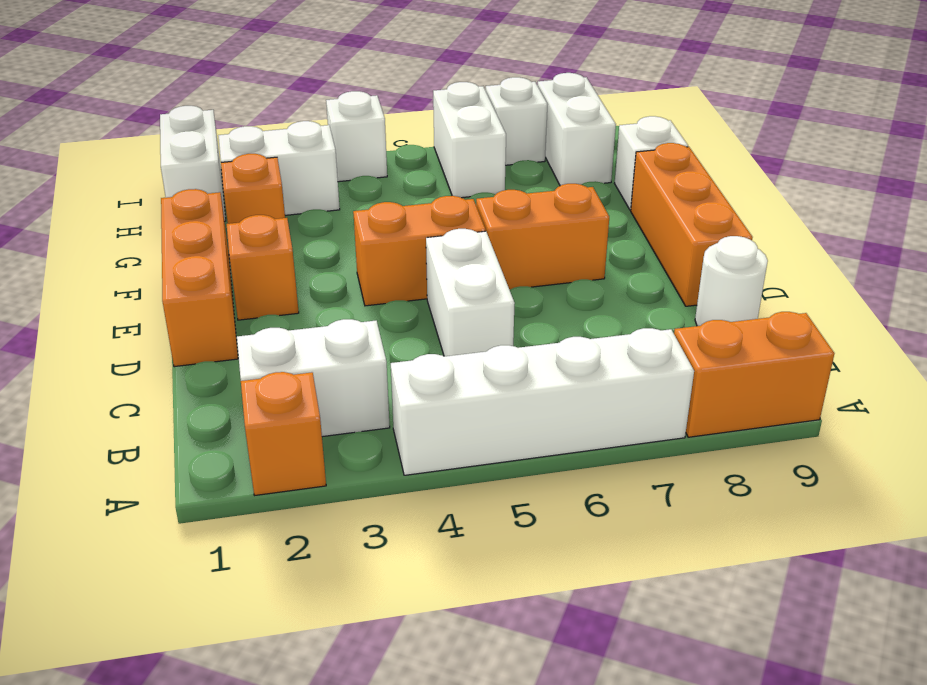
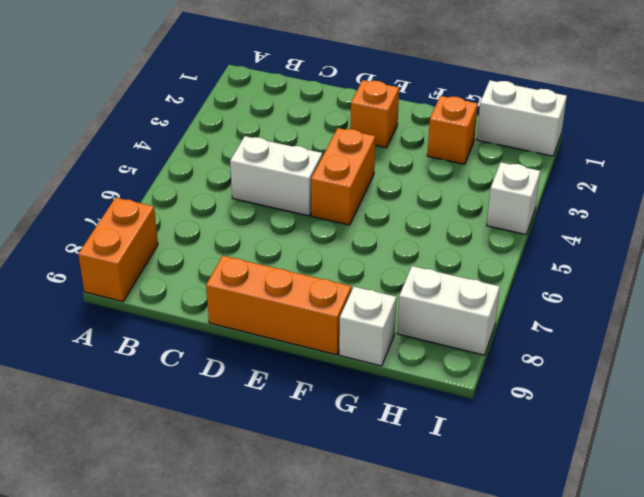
none -> orange brick A2 level 1
none -> white brick A4:A7 level 1
none -> white brick B2:B3 level 1

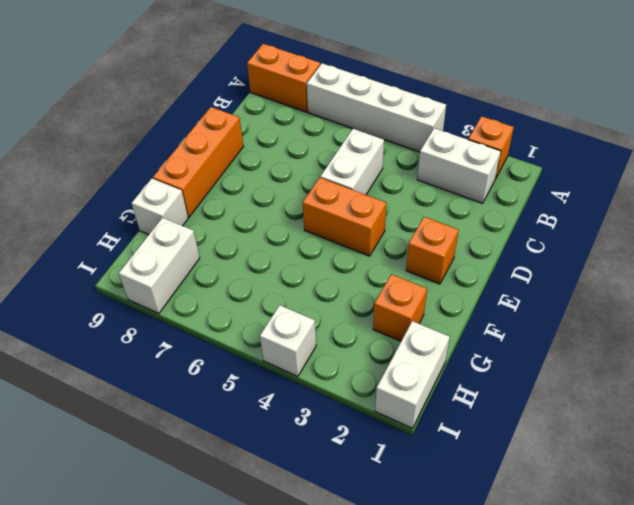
none -> white round brick C9 level 1
none -> orange brick D1:F1 level 1
none -> orange brick E6:E7 level 1

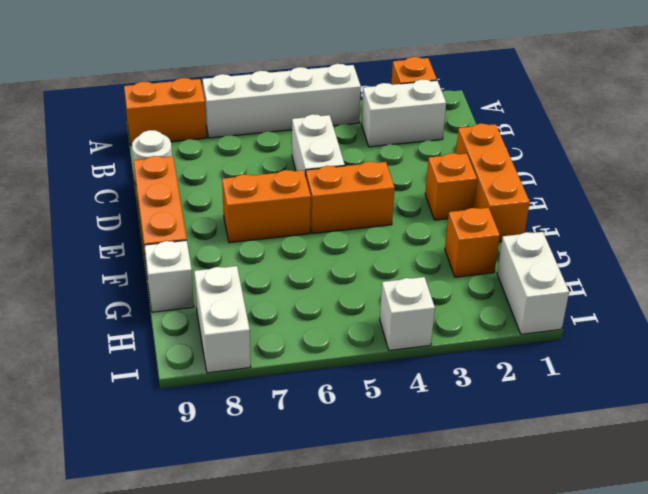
none -> white brick H2:H3 level 1
none -> white brick H6:I6 level 1
none -> white brick I7 level 1

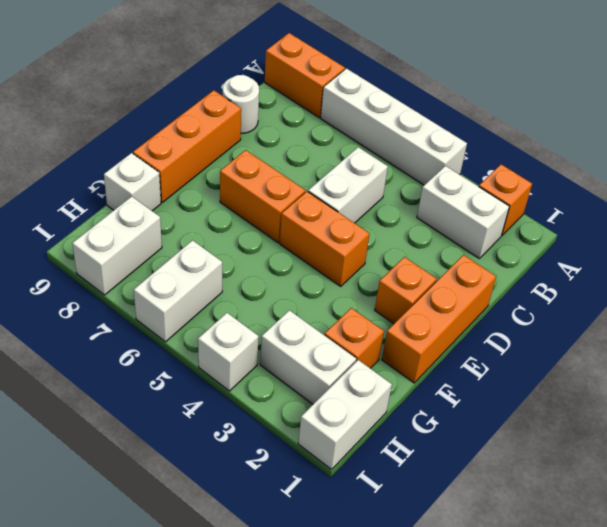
none -> white brick I7 level 1

